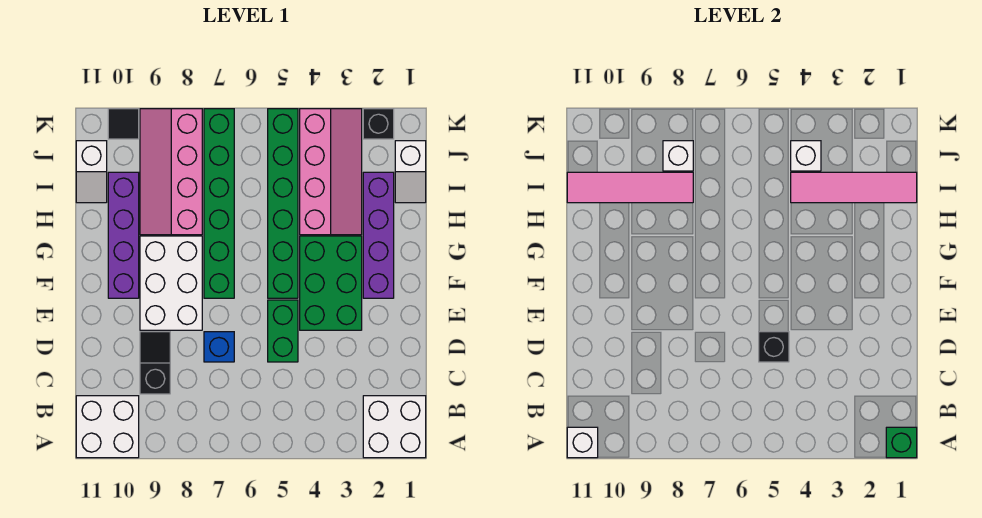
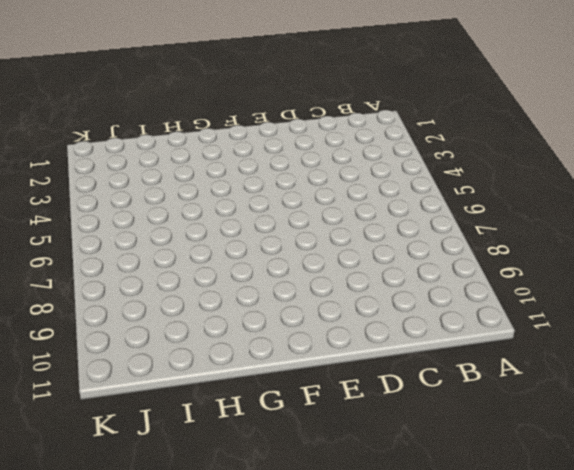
none -> white brick A1:B2 level 1
none -> white brick A10:B11 level 1
none -> black slope C9:D9 level 1 top C

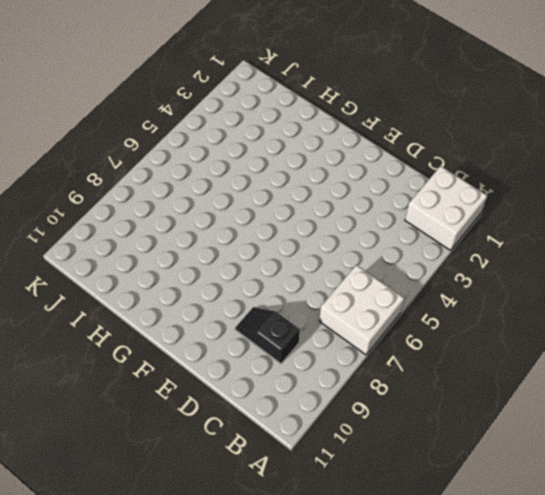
white brick A6:B7 level 1 -> white brick A10:B11 level 1
none -> green brick D5:E5 level 1
none -> blue brick D7 level 1
none -> green brick E3:G4 level 1

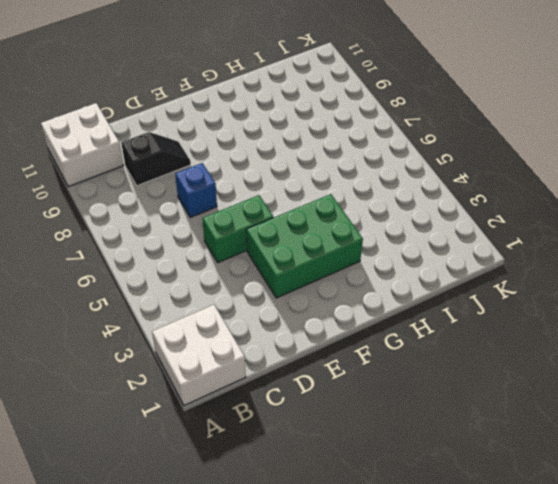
none -> white brick E8:G9 level 1
none -> purple brick F2:I2 level 1
none -> green brick F5:K5 level 1

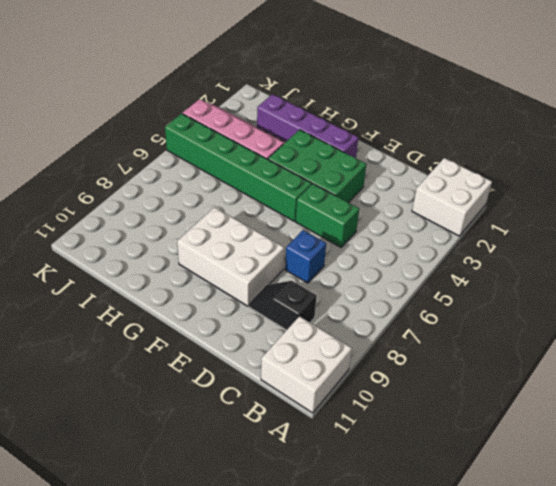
none -> green brick F7:K7 level 1
none -> purple brick F10:I10 level 1
none -> pink slope H8:K9 level 1 top 8

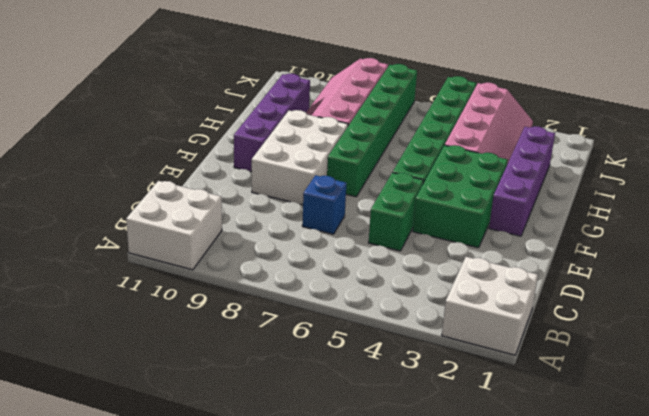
none -> black slope C9:D9 level 1 top C
none -> white slope I1:J1 level 1 top J
none -> white slope I11:J11 level 1 top J

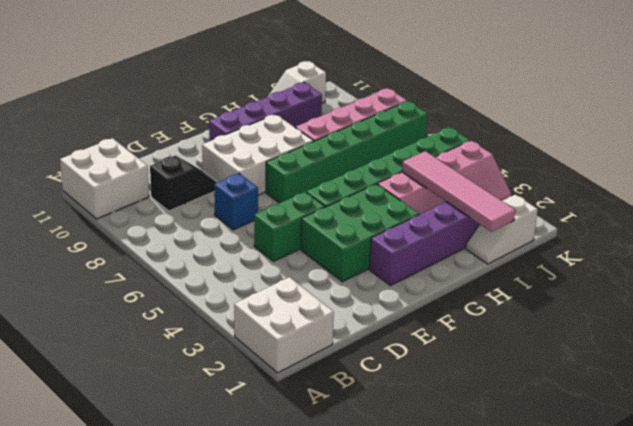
none -> black brick K2 level 1
none -> black tile K10 level 1
none -> green brick A1 level 2

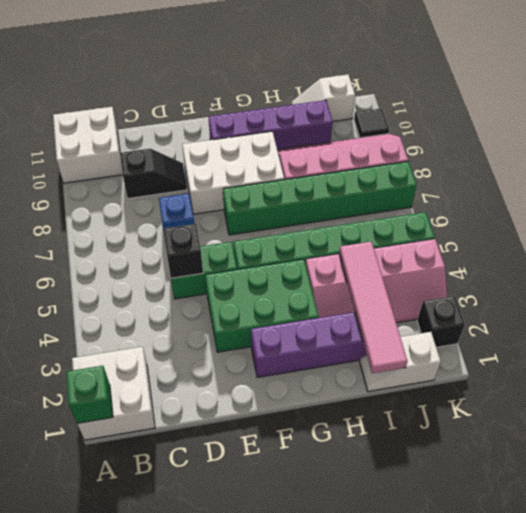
none -> white brick A11 level 2
none -> pink tile I8:I11 level 2
none -> white brick J4 level 2

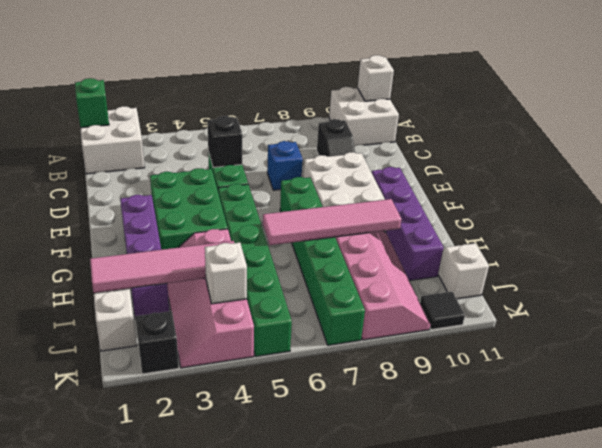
pink tile H6:H9 level 2 -> pink tile I8:I11 level 2
none -> white brick J8 level 2

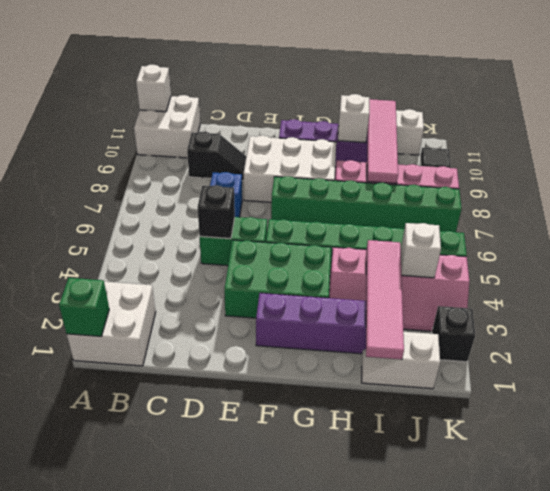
white brick H10 level 2 -> white brick J8 level 2

